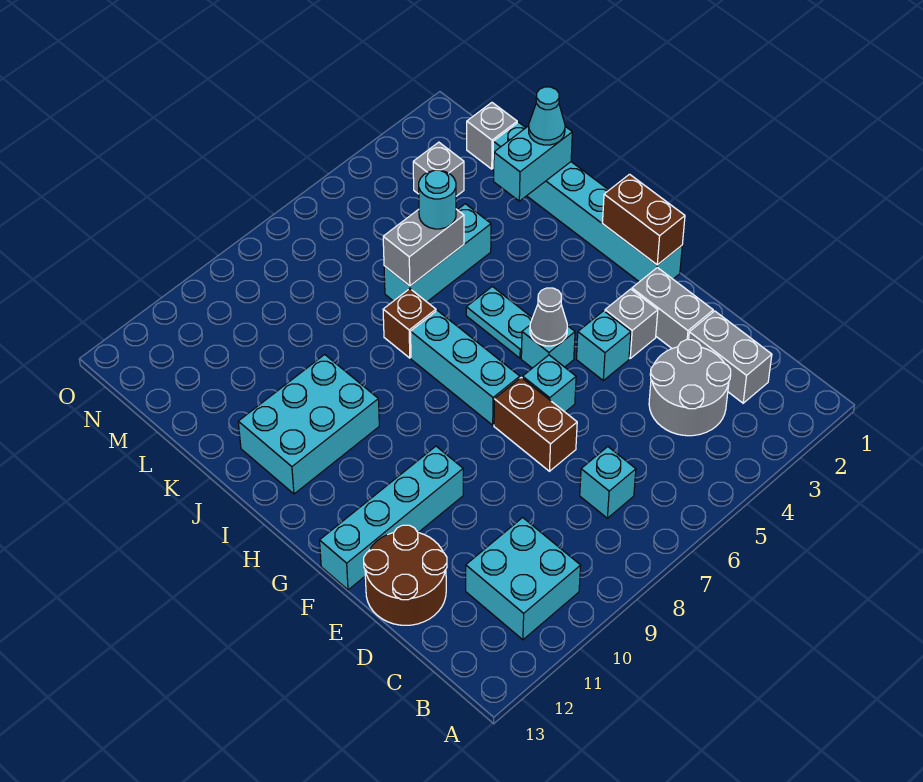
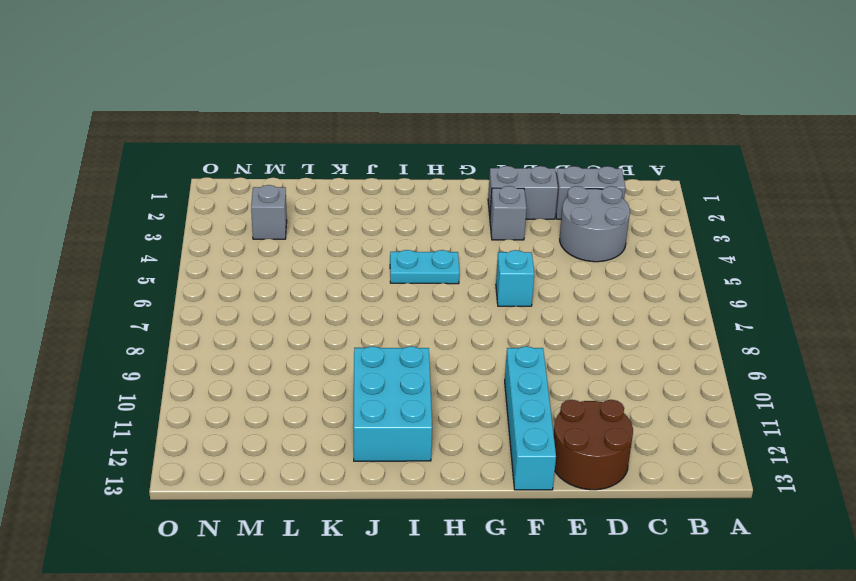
none -> cyan brick B10:C11 level 1
none -> cyan brick C7 level 1
none -> brown brick E7:F7 level 1

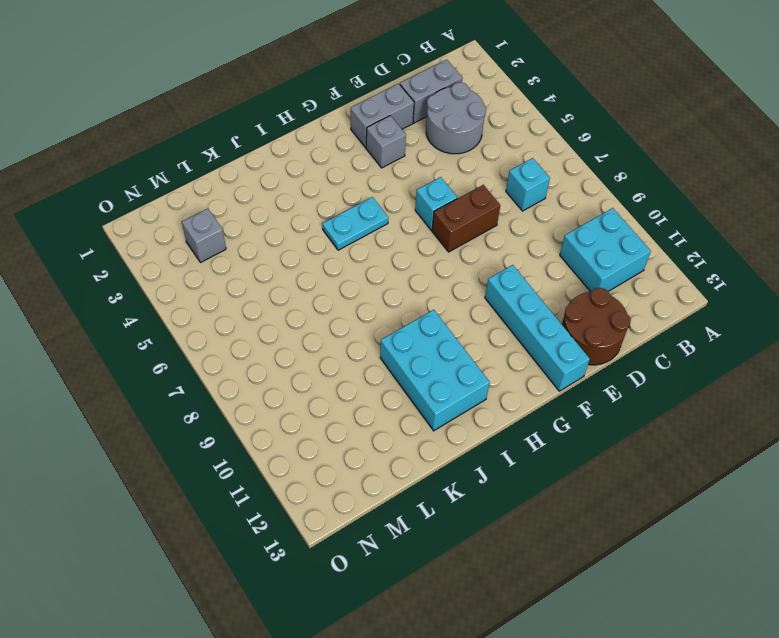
none -> cyan brick F4 level 1
none -> cyan brick G1:L1 level 1
none -> cyan brick G5 level 1

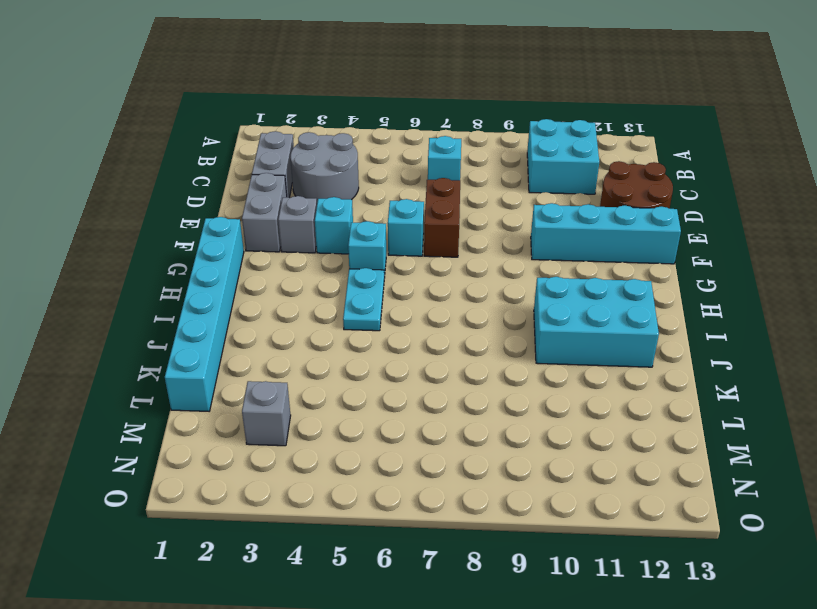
none -> cyan brick G7:I7 level 1
none -> brown brick J7 level 1
none -> cyan brick K4:K6 level 1

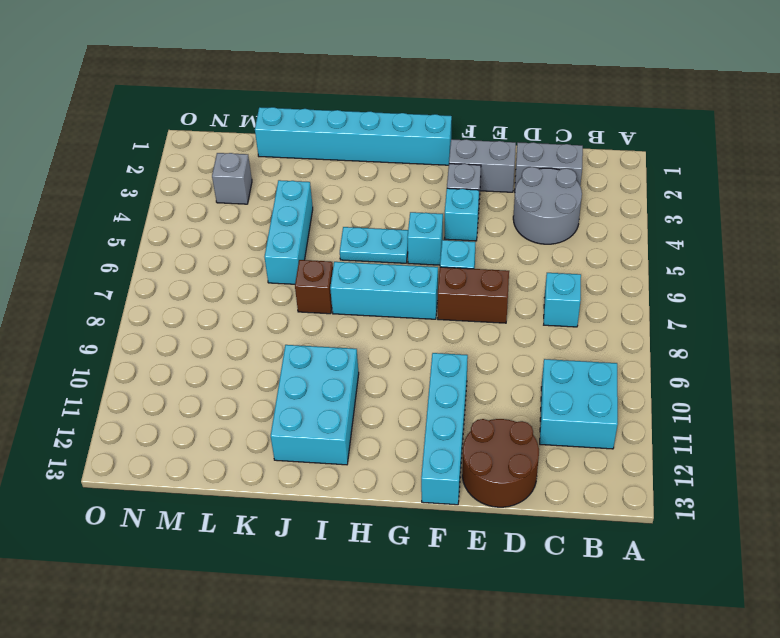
none -> grey brick M1 level 1
none -> brown brick G1:H1 level 2
none -> grey cone G5 level 2

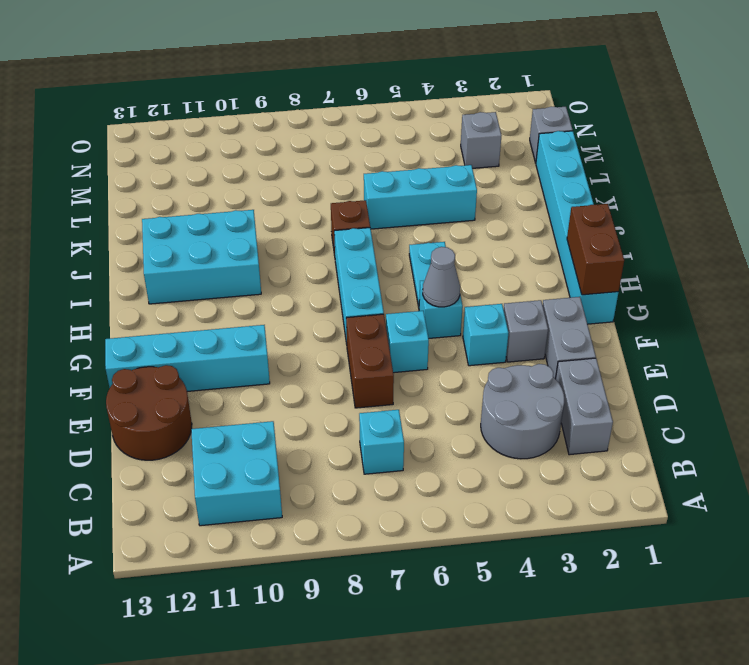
none -> cyan brick K1:K2 level 2
none -> grey brick K5:K6 level 2
none -> cyan cone K1 level 3

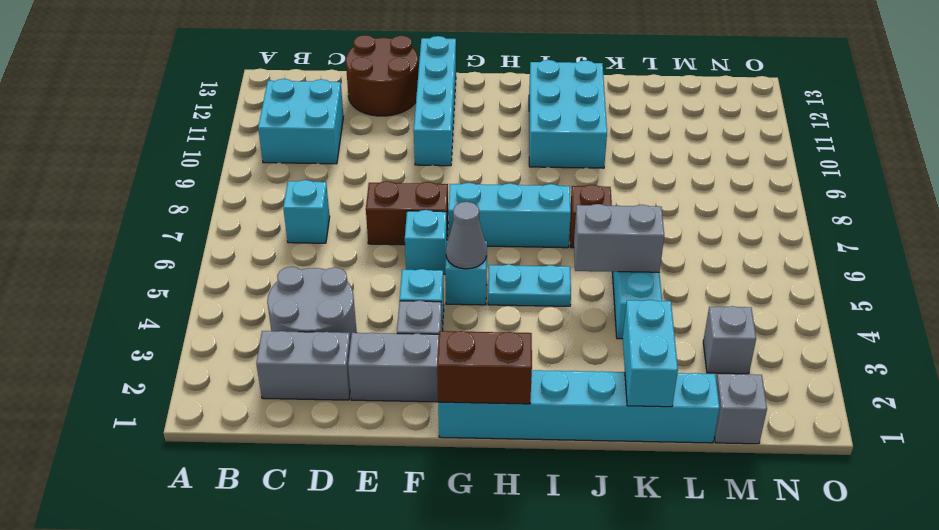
grey brick J5:K5 level 2 -> grey brick K5:K6 level 2
none -> cyan cone K1 level 3
none -> cyan round brick K5 level 3

